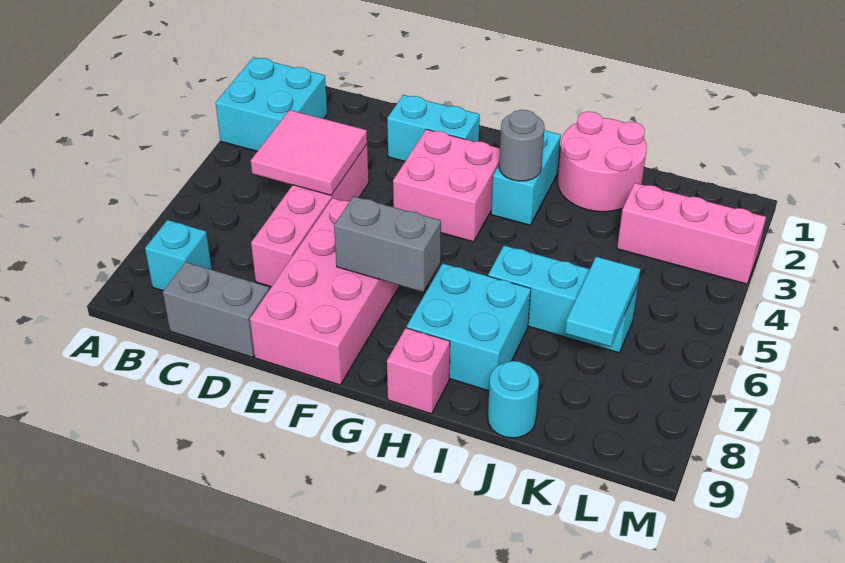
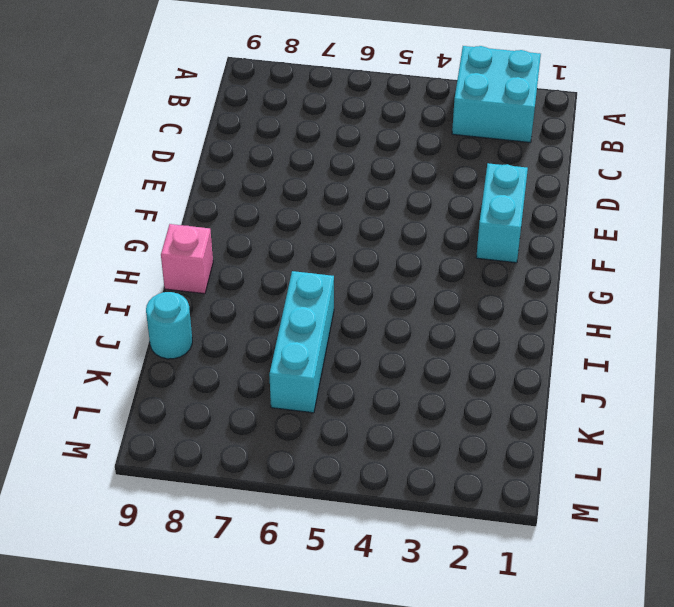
none -> cyan brick B8 level 1
none -> grey brick C9:D9 level 1
none -> pink brick D4:D7 level 1

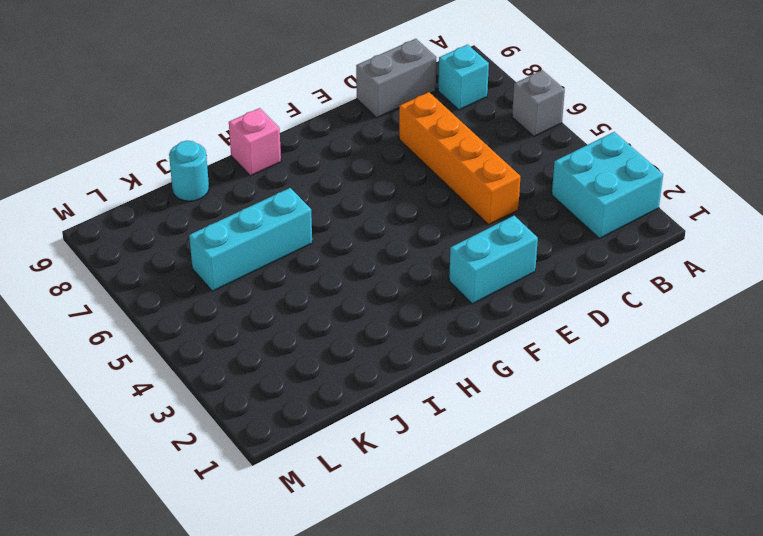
grey brick A6 level 1 -> none
orange brick D4:D7 level 1 -> pink brick D4:D7 level 1
none -> pink brick E6:F9 level 1
none -> pink brick F3:G4 level 1
none -> cyan brick H2:H3 level 1

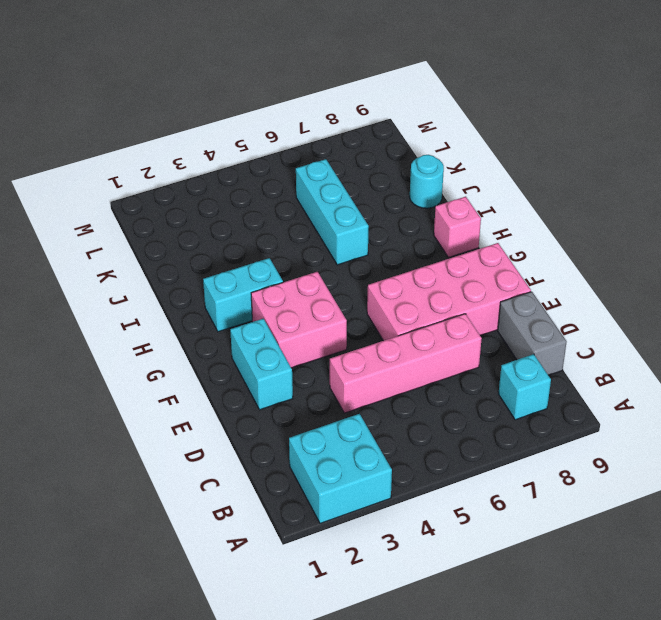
none -> cyan brick H7:I8 level 1
none -> pink round brick I1:J2 level 1
none -> pink brick K3:M3 level 1

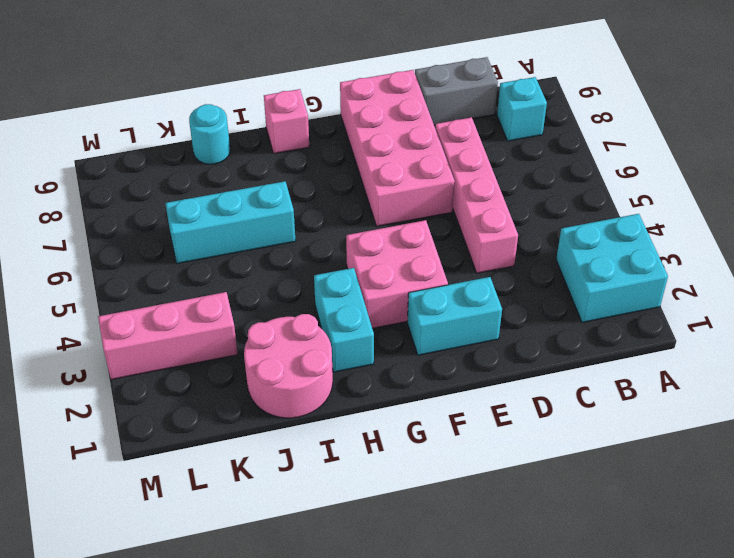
none -> cyan brick H7:I8 level 1
none -> pink tile C4:D5 level 2
none -> grey brick F7:G7 level 2

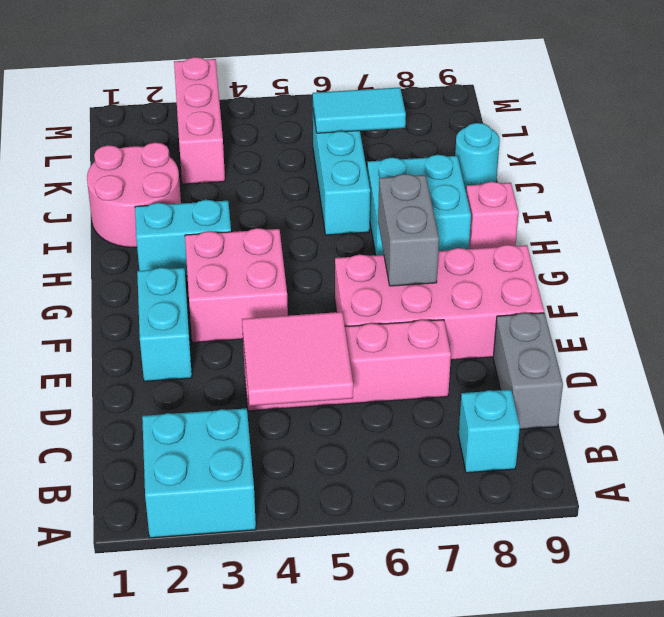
none -> grey round brick H3 level 2

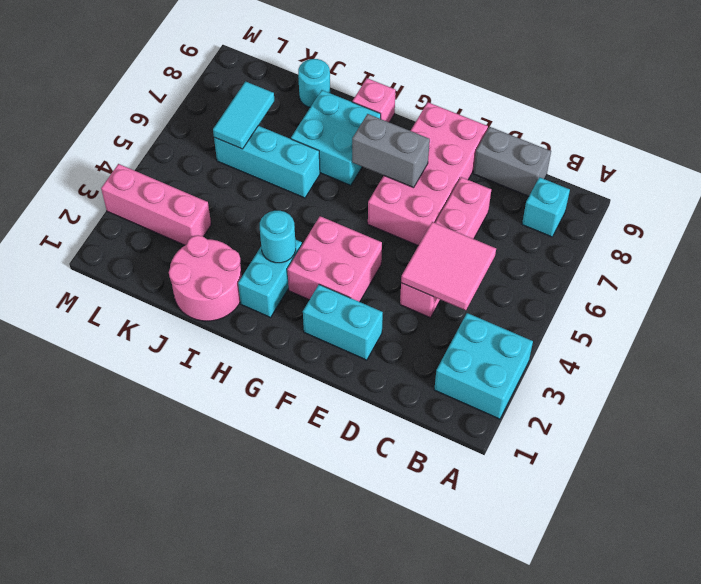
cyan round brick H3 level 2 -> grey round brick H3 level 2

